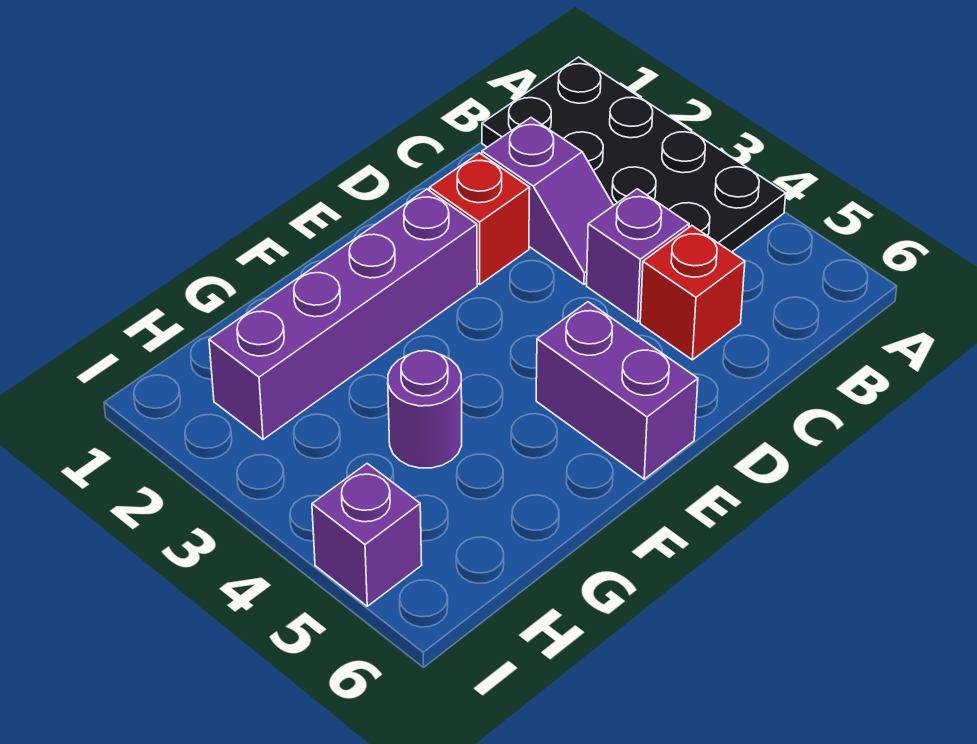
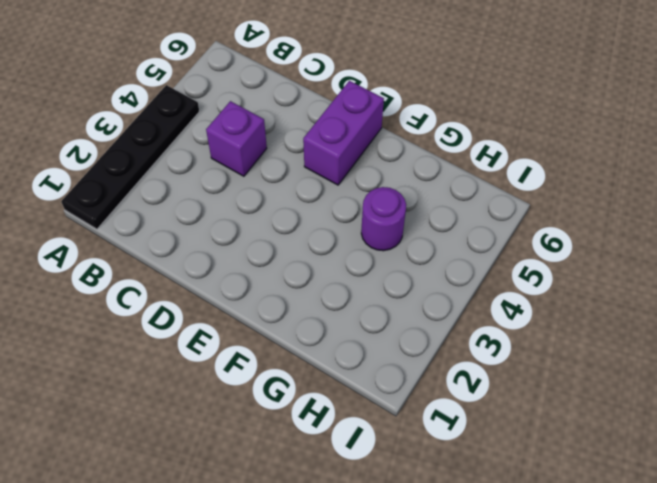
black plate A1:A4 level 1 -> black plate A1:B4 level 1
none -> purple slope C2:C3 level 1 top 2
none -> red brick C5 level 1

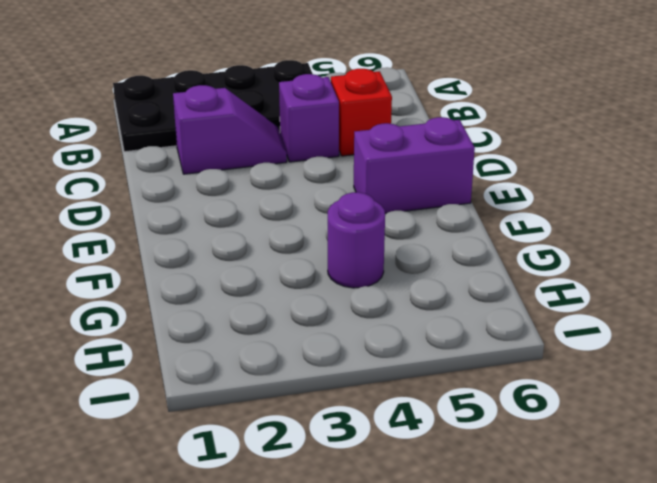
none -> red brick D2 level 1
none -> purple brick E2:H2 level 1

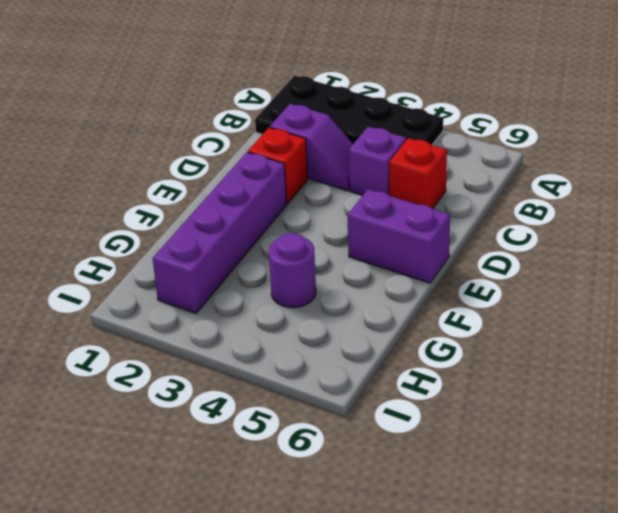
none -> purple brick I5 level 1

